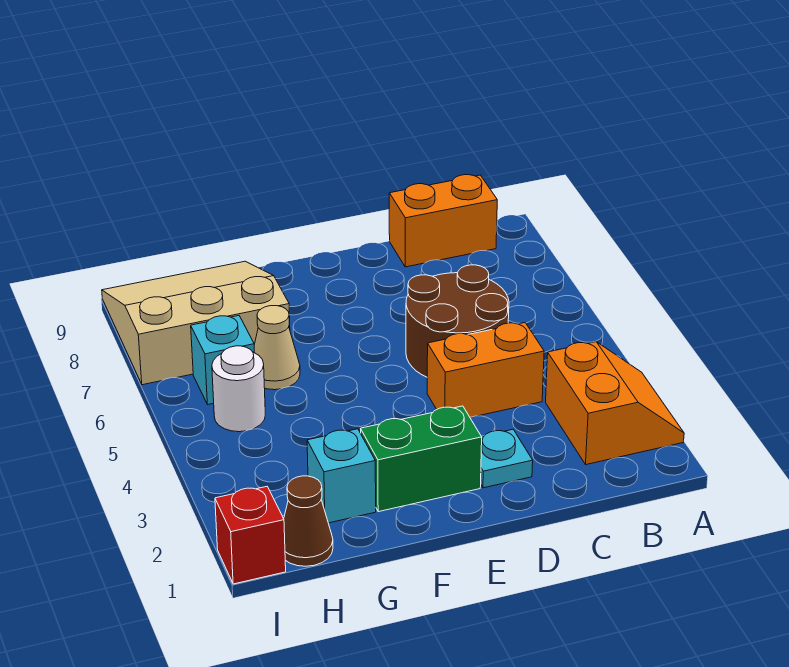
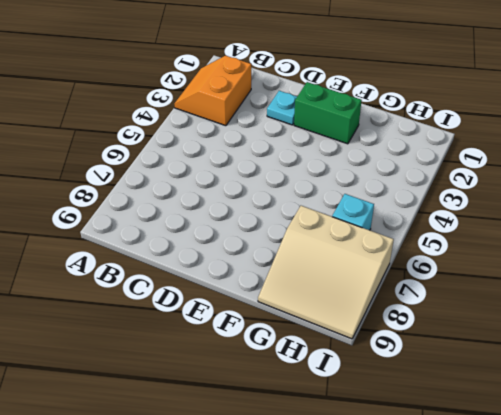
none -> orange brick B9:C9 level 1
none -> orange brick C4:D4 level 1
none -> brown round brick C5:D6 level 1

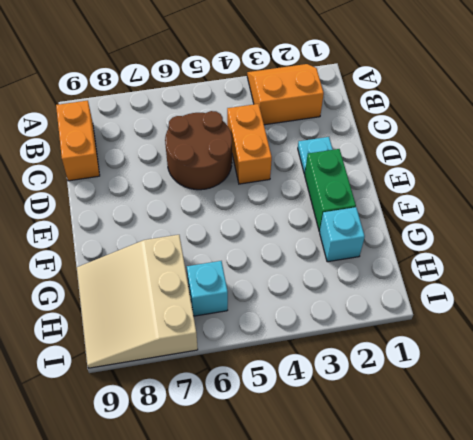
none -> tan cone G6 level 1
none -> brown cone H1 level 1
none -> white round brick H5 level 1

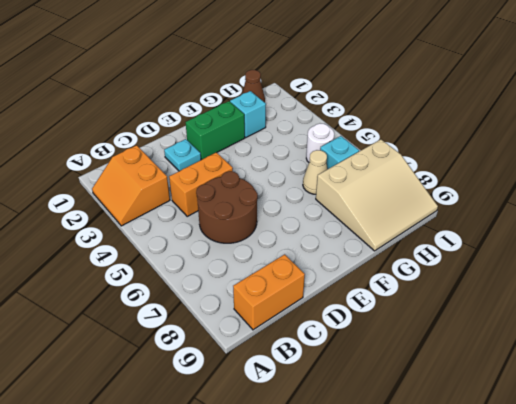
none -> red brick I1 level 1

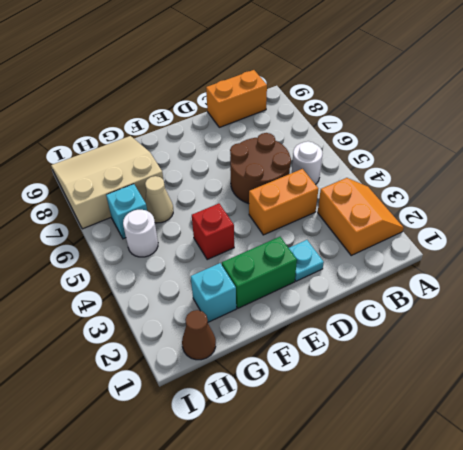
white round brick B5 level 1 -> none
red brick F4 level 1 -> red brick I1 level 1

